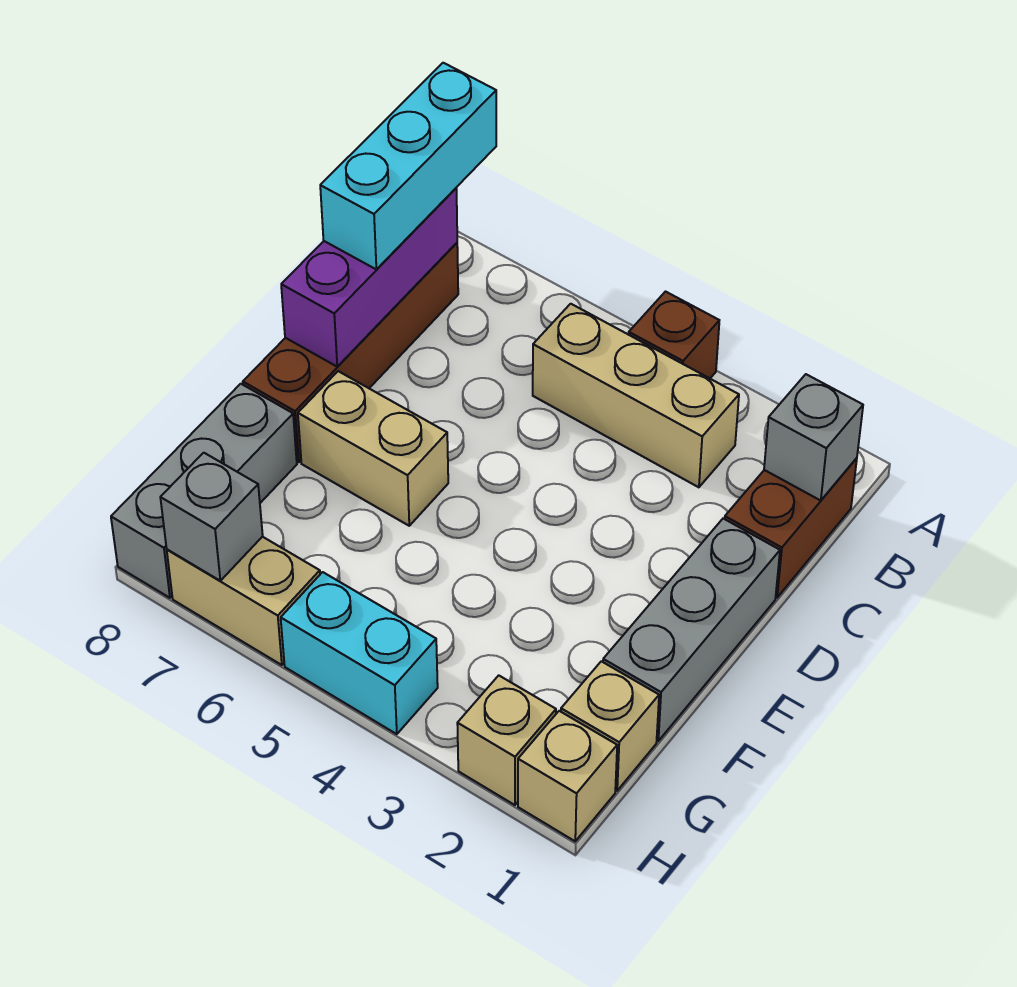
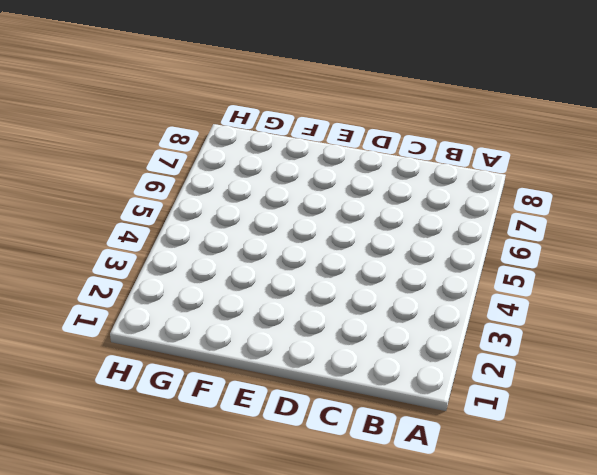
none -> brown brick A4 level 1
none -> brown brick B1:C1 level 1
none -> tan brick B3:B5 level 1

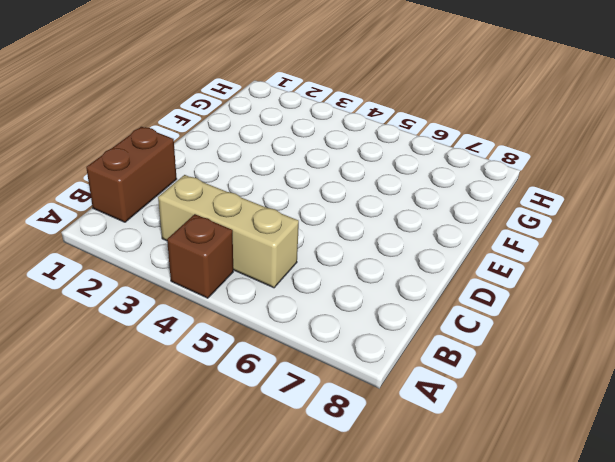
none -> brown brick B8:E8 level 1
none -> grey brick D1:F1 level 1
none -> tan brick E6:E7 level 1

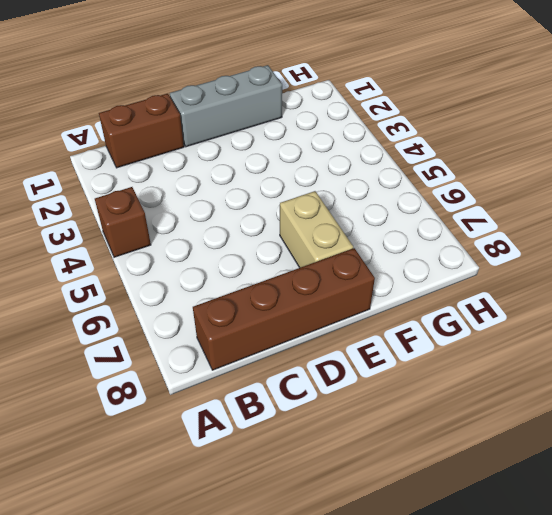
none -> tan brick B3:B5 level 1
none -> grey brick F8:H8 level 1
none -> tan brick G1 level 1

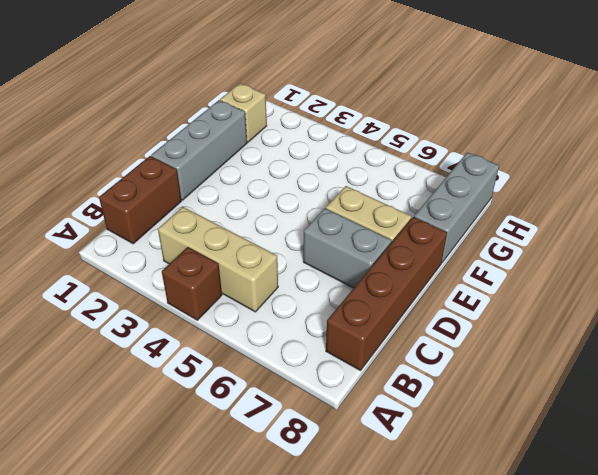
grey brick D6:D7 level 1 -> none
none -> tan brick H1 level 1
none -> tan brick H2 level 1
none -> cyan brick H4:H5 level 1

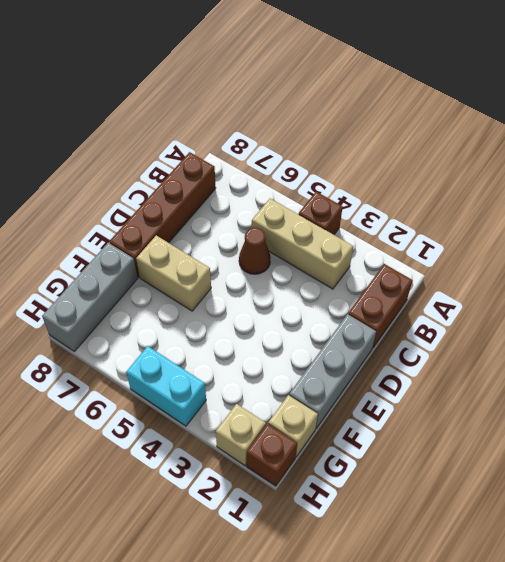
brown cone C5 level 1 -> none
brown brick H1 level 1 -> tan brick H1 level 1
none -> tan brick H6:H7 level 1
none -> grey brick B1 level 2
none -> purple brick B8:D8 level 2

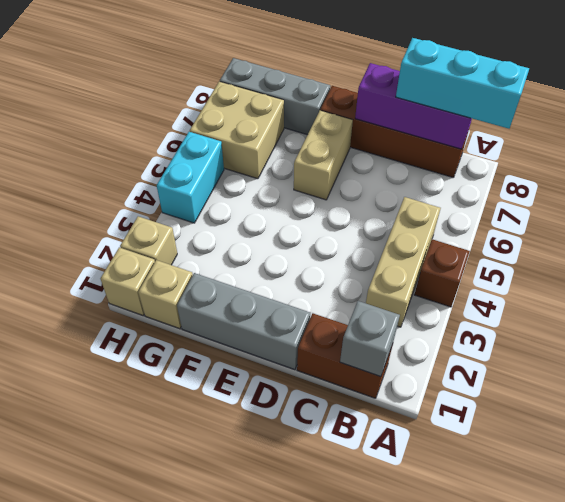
tan brick G6:H7 level 1 -> tan brick H6:H7 level 1
none -> grey brick H7 level 2

